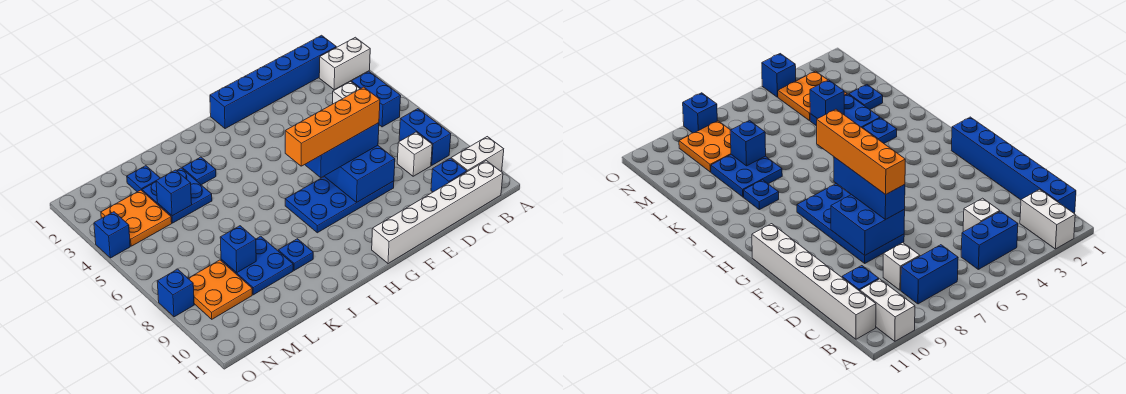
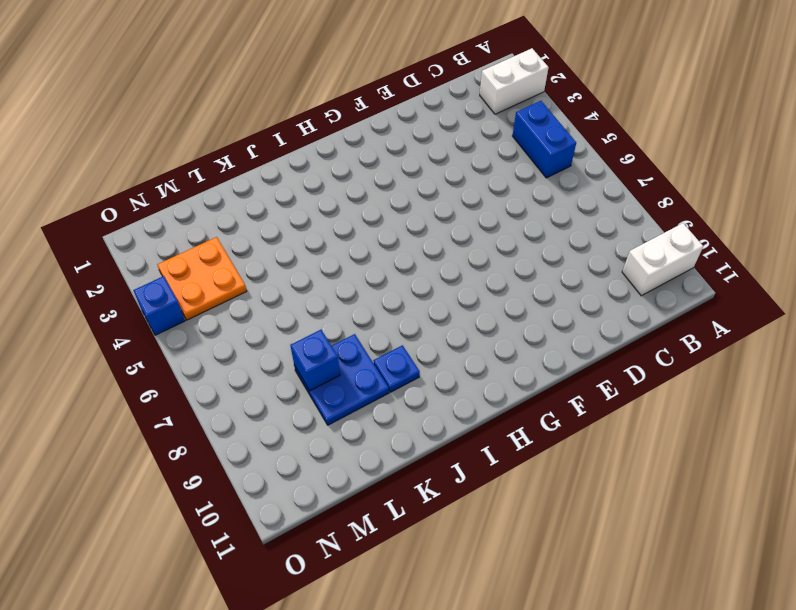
none -> blue brick B1:G1 level 1
none -> blue brick B7:B8 level 1
none -> white brick B11:G11 level 1

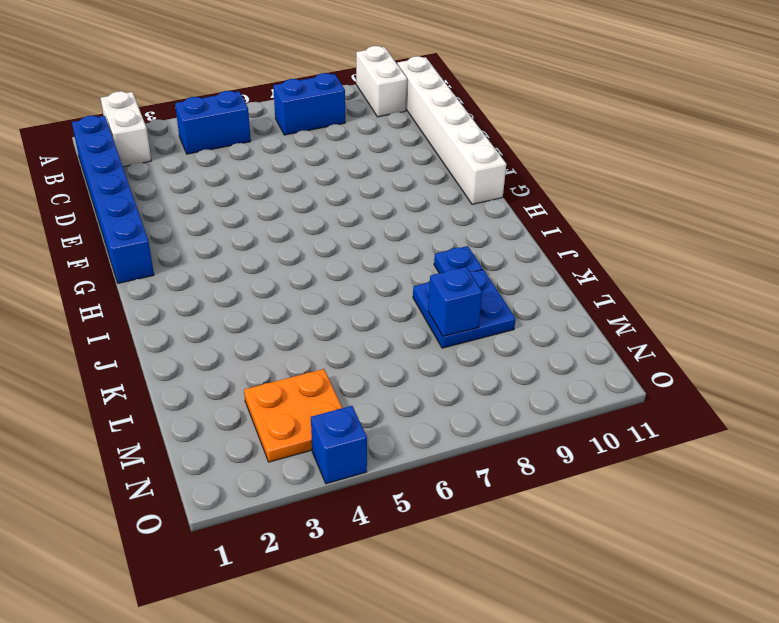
none -> white brick C4 level 1
none -> white brick C8 level 1
none -> blue brick C10 level 1

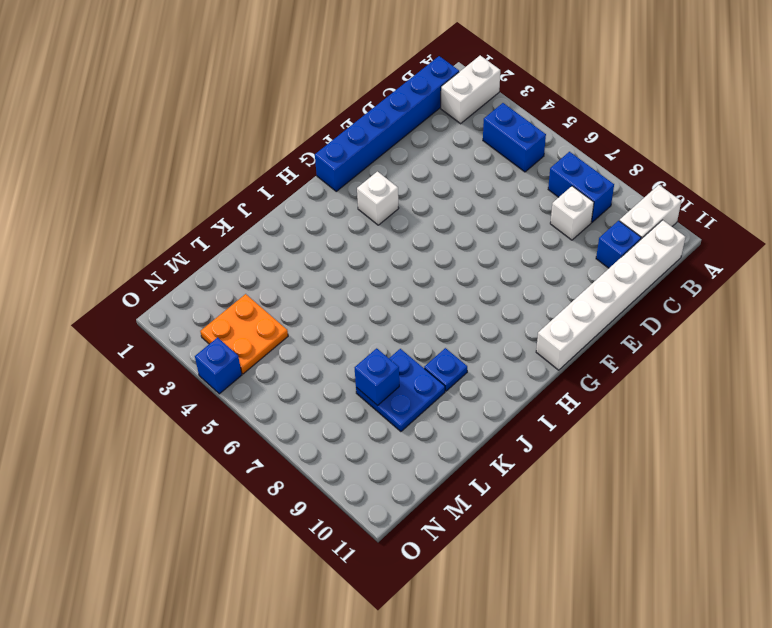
white brick G3 level 1 -> white brick C4 level 1
none -> blue plate E7:H8 level 1
none -> blue plate J3 level 1
none -> blue plate K3:L4 level 1

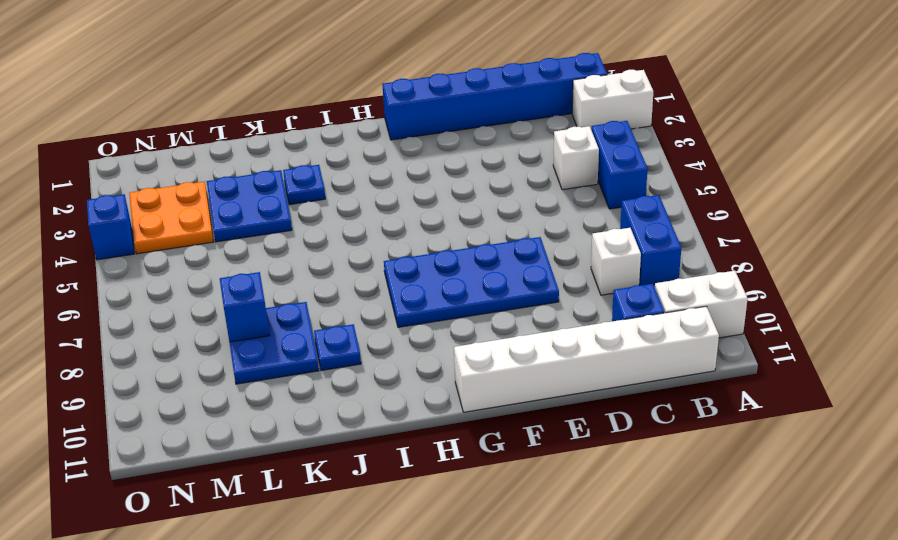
none -> blue plate L2 level 1
none -> orange plate M8:N9 level 1
none -> blue brick O8 level 1

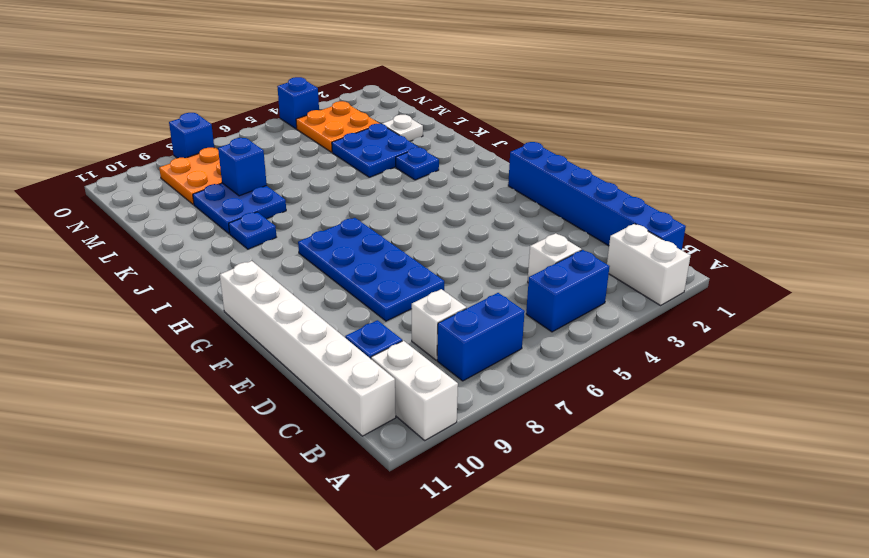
white plate L2 level 1 -> blue plate L2 level 1
none -> blue brick E7:F8 level 2
none -> blue brick L4 level 2
none -> blue brick E7:G7 level 3

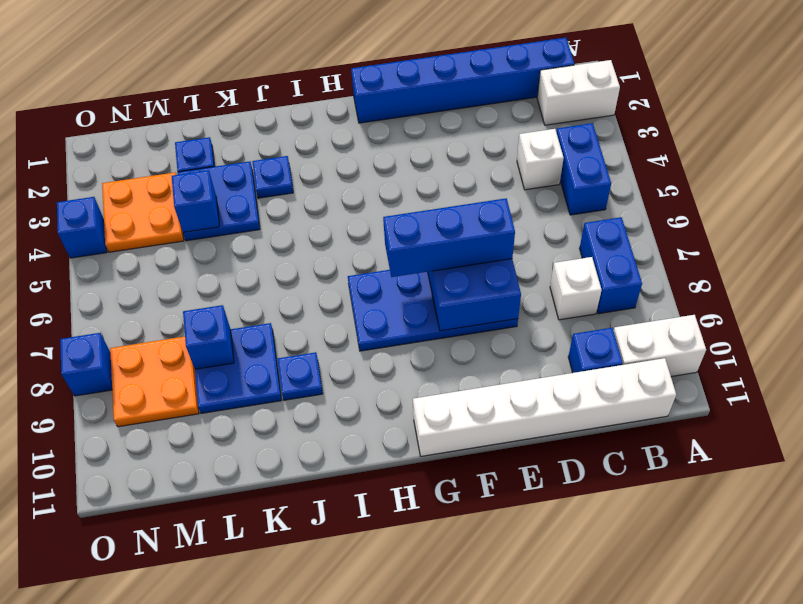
none -> orange brick E7:H7 level 4

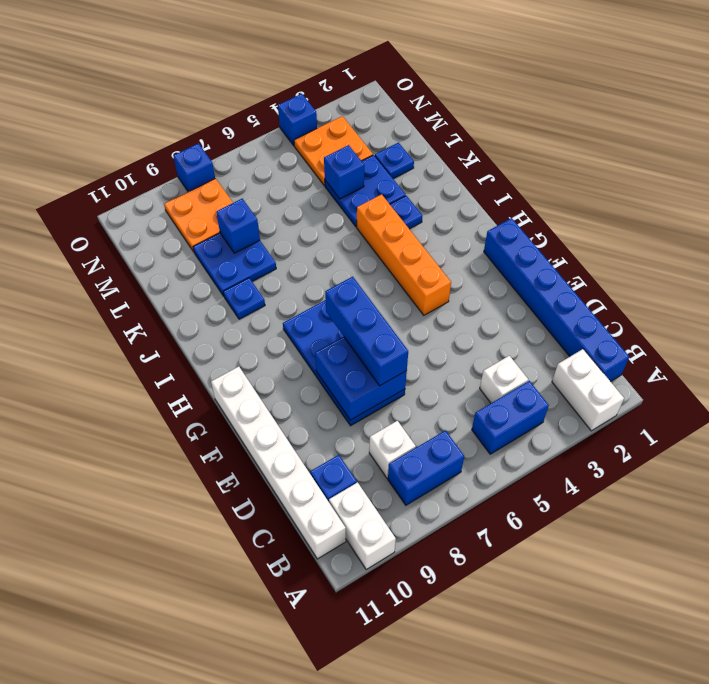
orange brick G4:J4 level 1 -> orange brick E7:H7 level 4

